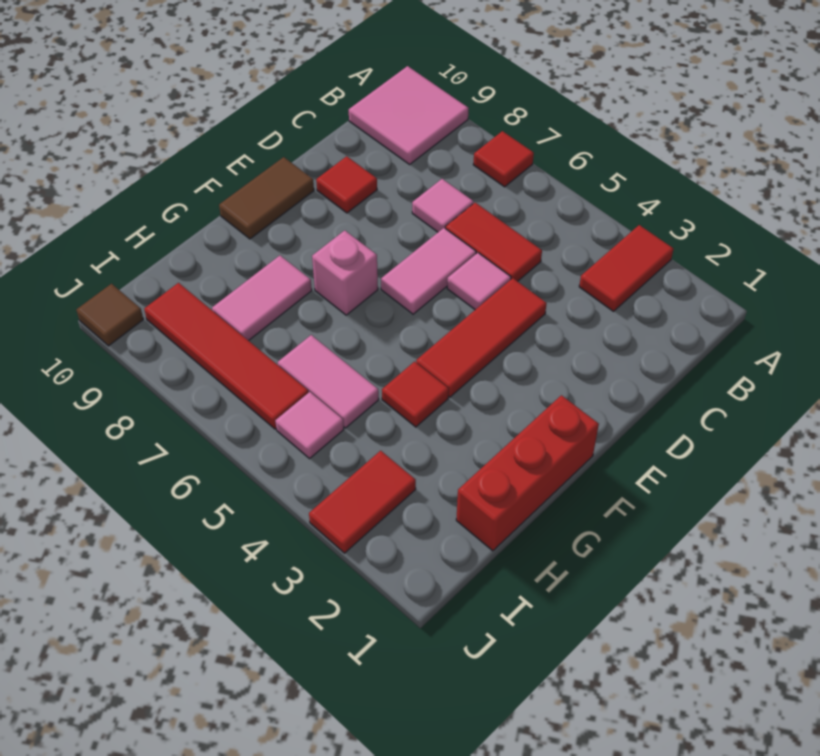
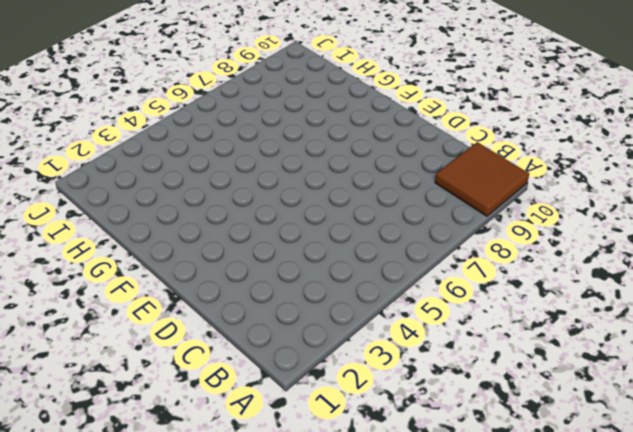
brown tile A9:B10 level 1 -> pink tile A9:B10 level 1
none -> red tile A3:B3 level 1
none -> red tile A7 level 1
none -> red tile C5:C6 level 1

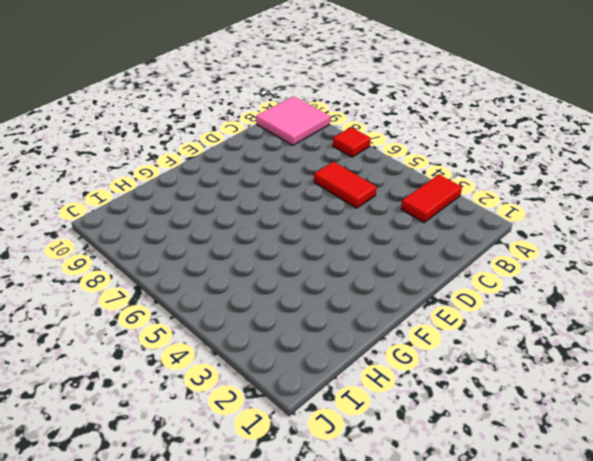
none -> pink tile C7 level 1
none -> red tile D4:F4 level 1
none -> pink tile D5 level 1

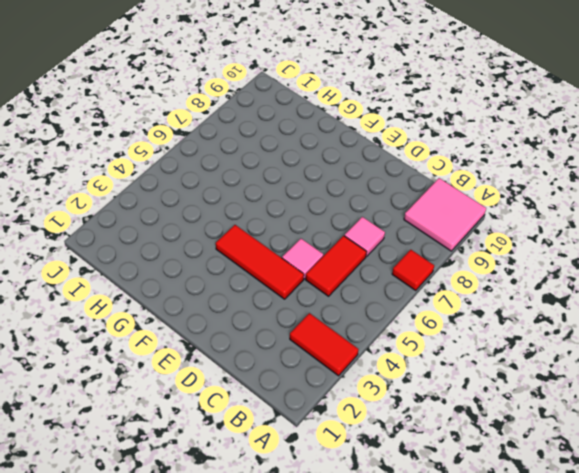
none -> pink tile D6:E6 level 1
none -> red tile D9 level 1
none -> brown tile E10:F10 level 1

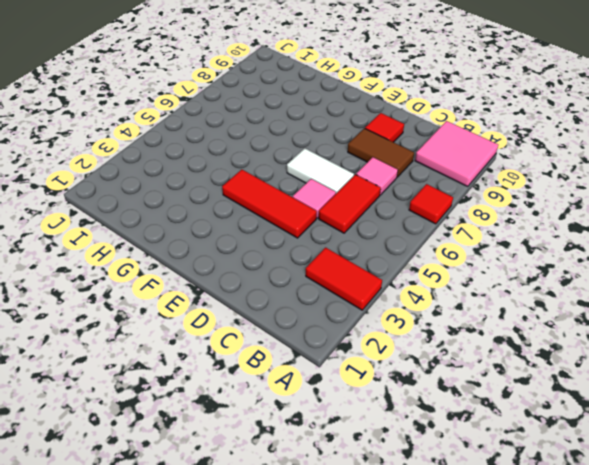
brown tile C8:D8 level 1 -> brown tile E10:F10 level 1
white tile D6:E6 level 1 -> pink tile D6:E6 level 1
none -> red brick F1:H1 level 1
none -> pink brick F7 level 1
none -> red tile G4 level 1

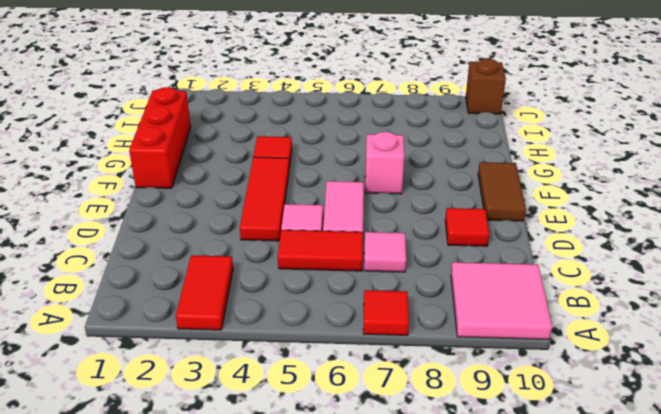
brown brick J10 level 1 -> brown tile J10 level 1
none -> pink tile G8:H8 level 1
none -> pink tile H5:H6 level 1
none -> red tile I3:J3 level 1

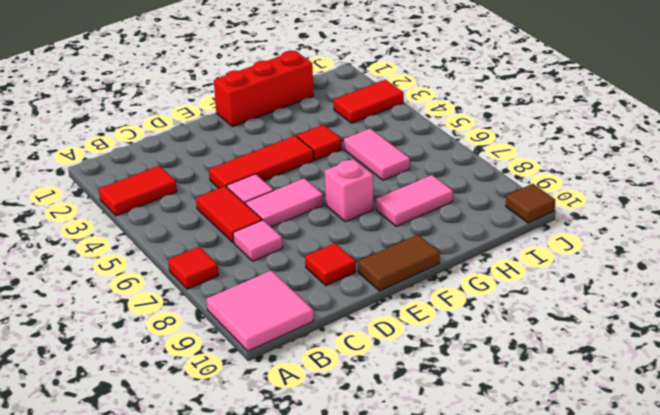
none -> pink tile I5 level 1
none -> red tile I6:I9 level 1

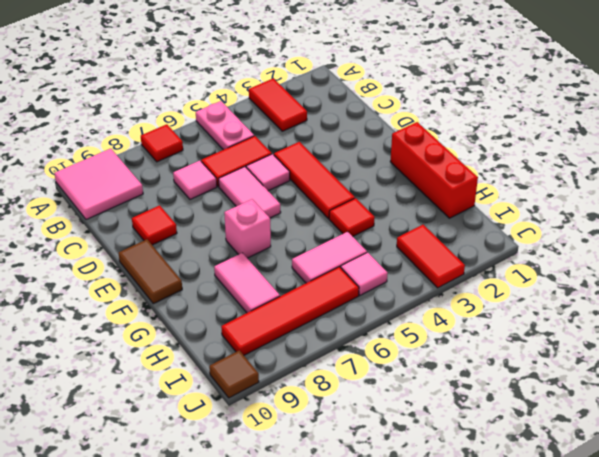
pink plate A5:B5 level 1 -> none

